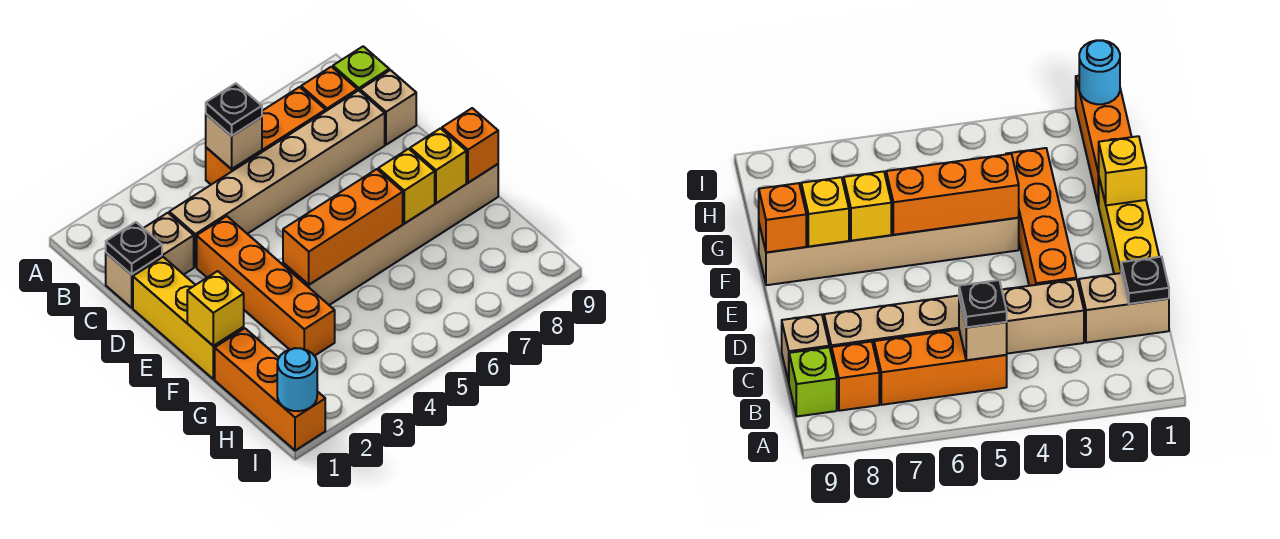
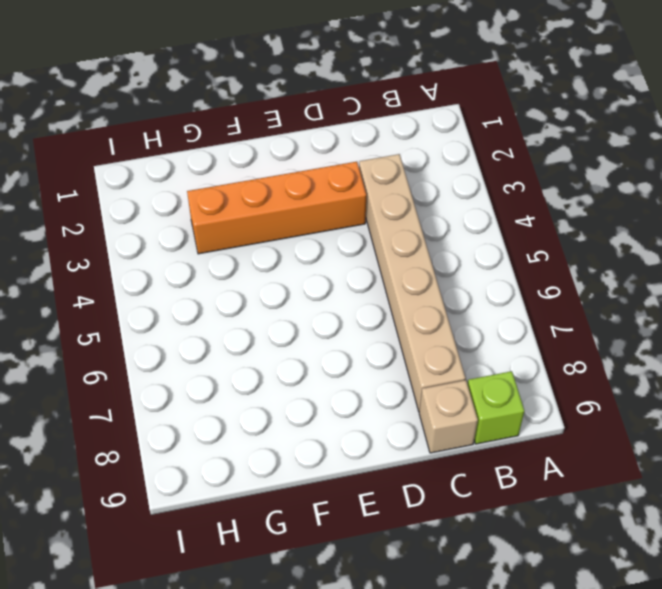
none -> orange brick B5:B7 level 1
none -> orange brick B8 level 1
none -> tan brick C1:C2 level 1

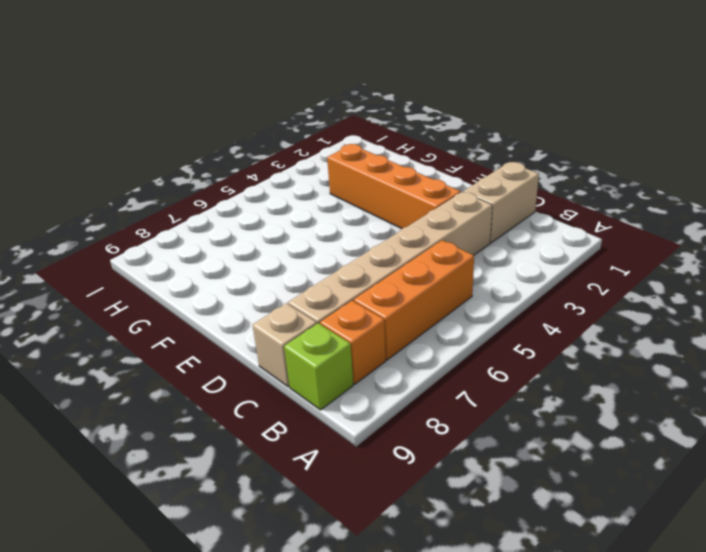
none -> yellow brick D1:F1 level 1
none -> tan brick F4:F9 level 1
none -> orange brick G1:I1 level 1

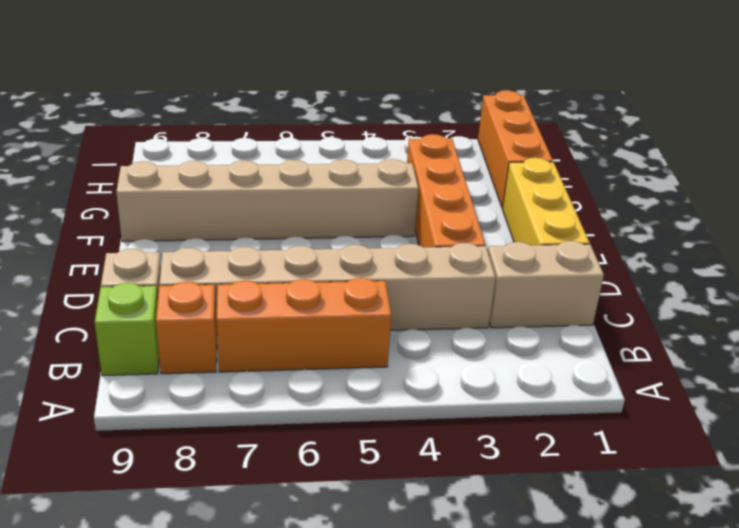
none -> tan brick B5 level 2
none -> black plate C1 level 2
none -> yellow brick F1 level 2

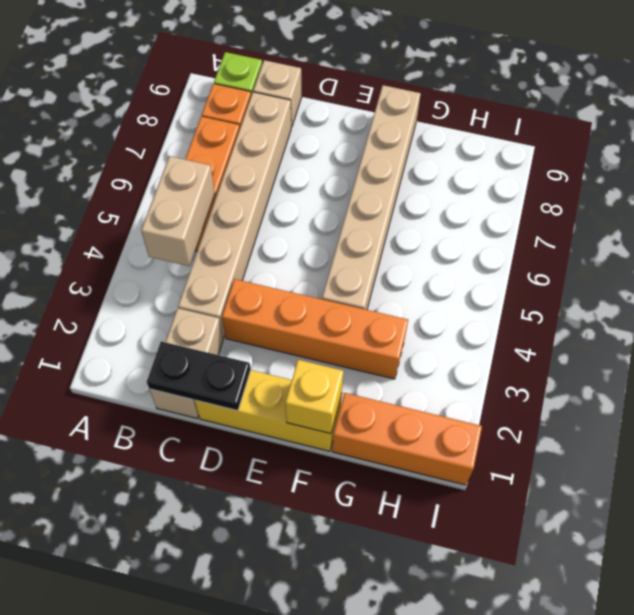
tan brick B4:B5 level 2 -> tan brick B5 level 2
black plate C1:D1 level 2 -> black plate C1 level 2
none -> orange brick F4:F6 level 2
none -> yellow brick F7 level 2
none -> yellow brick F8 level 2

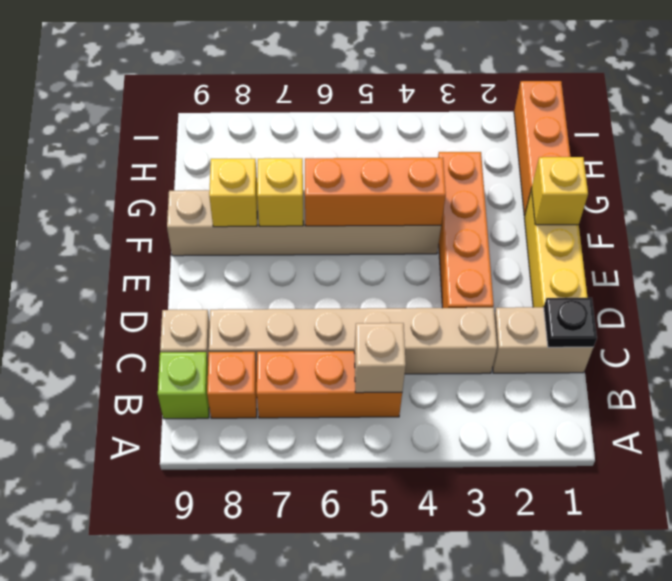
none -> orange brick F9 level 2
none -> cyan round brick I1 level 2
none -> black plate B5 level 3

